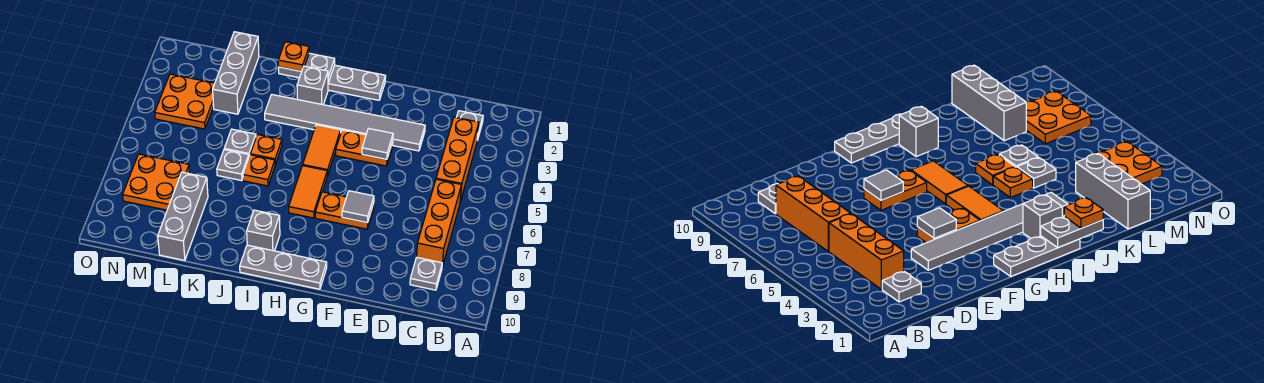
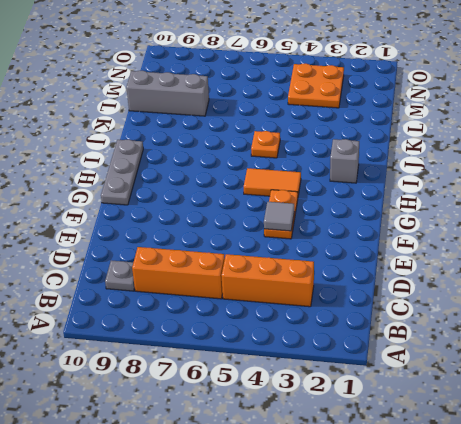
none -> grey plate C2 level 1
none -> grey tile E3:J3 level 1
none -> orange plate F7:G7 level 1

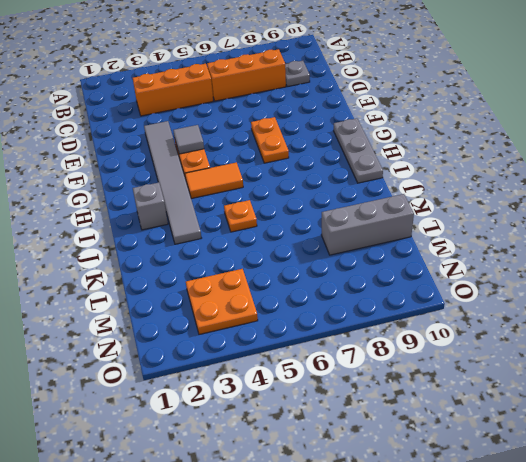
none -> grey plate C2 level 1
none -> grey plate G1:I1 level 1
none -> orange tile H6:H7 level 1

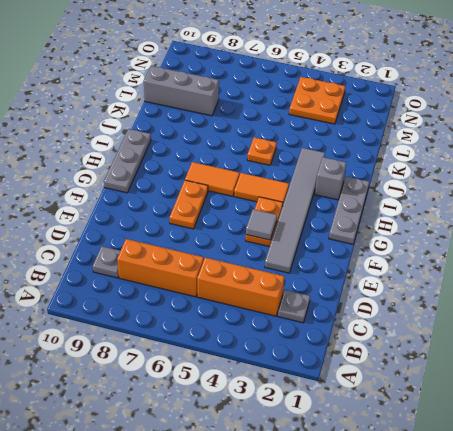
none -> grey brick I9 level 1
none -> orange plate J6 level 1
none -> grey plate K5 level 1

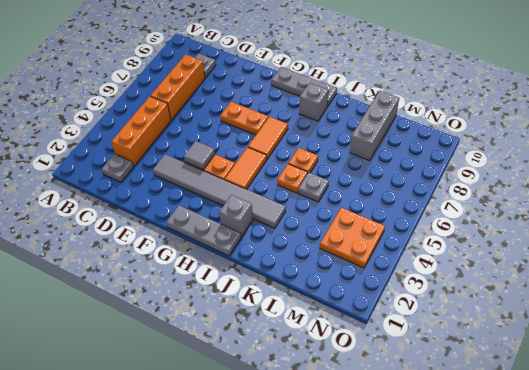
none -> grey plate K6 level 1
none -> grey brick L1:L3 level 1
none -> orange plate M7:N8 level 1

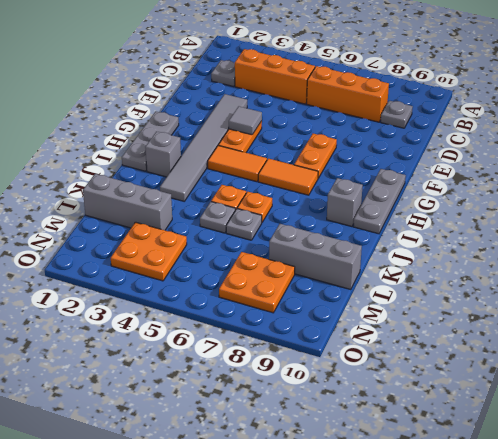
none -> grey tile F7 level 2
none -> grey plate I1:J1 level 2
none -> orange plate J1 level 3

